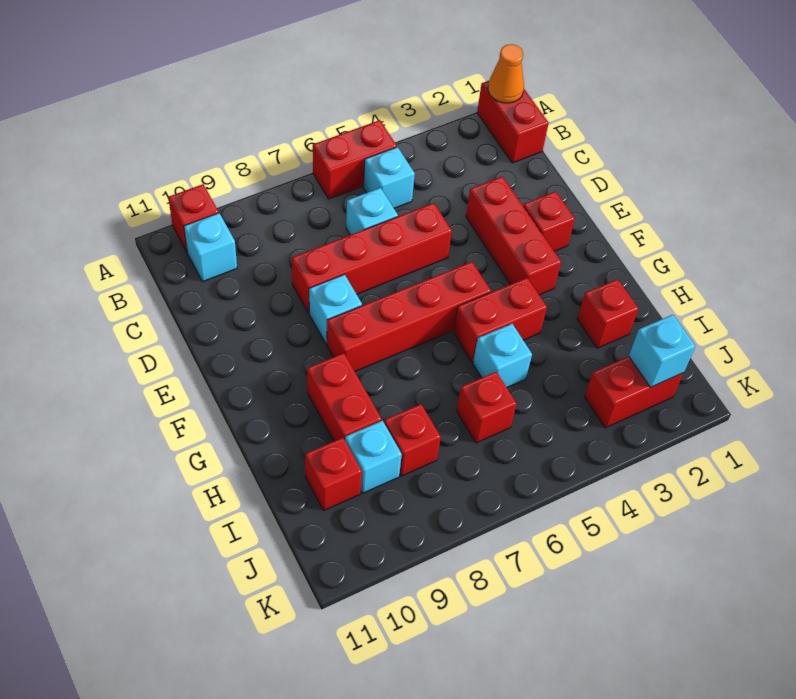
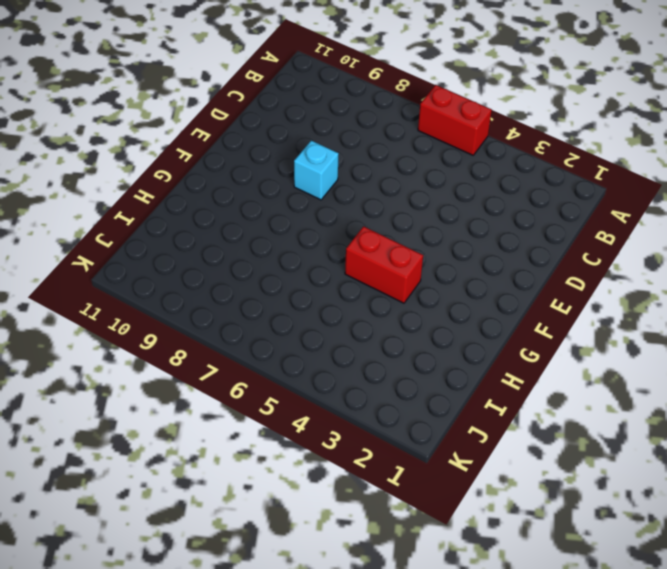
none -> red brick A1:B1 level 1
none -> red brick A10 level 1
none -> cyan brick B5 level 1

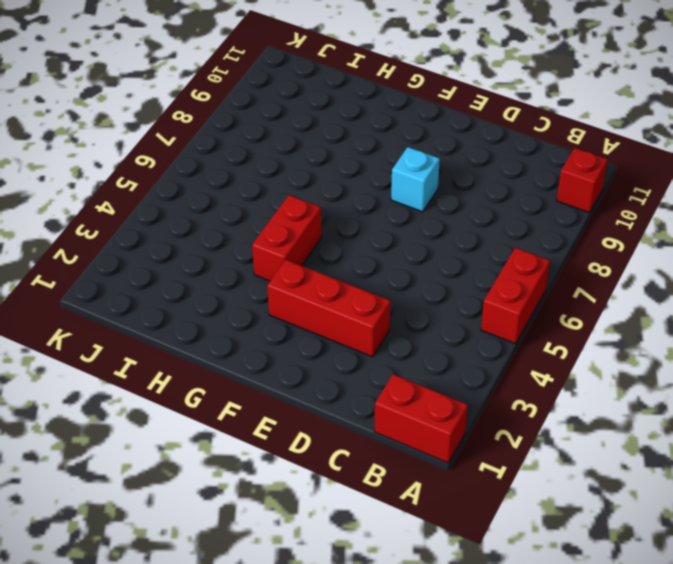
none -> cyan brick B5 level 1
none -> cyan brick B10 level 1
none -> cyan brick C6 level 1

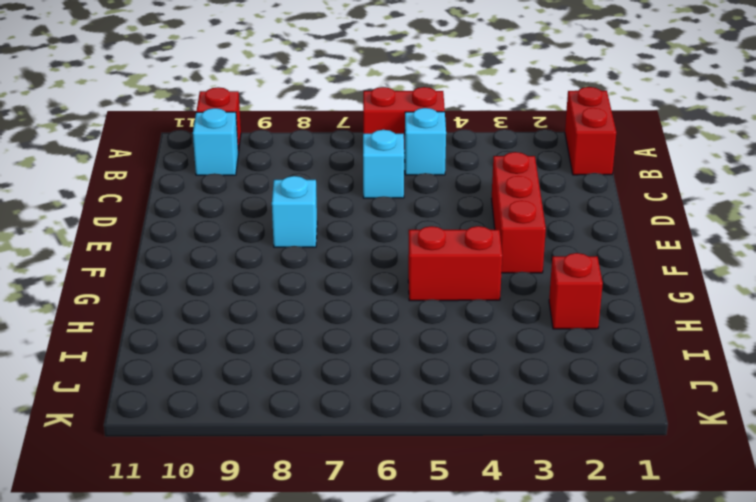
none -> red brick D5:D8 level 1
none -> red brick E2 level 1
none -> red brick F5:F8 level 1

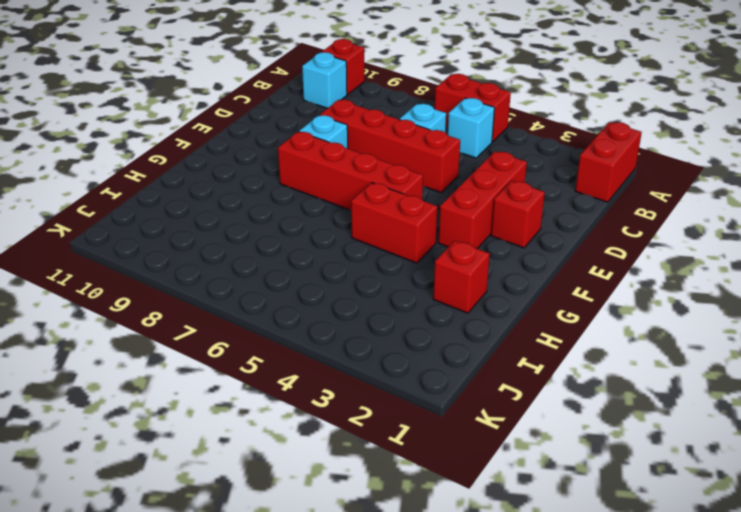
none -> red brick G9:H9 level 1
none -> cyan brick H5 level 1
none -> red brick I6 level 1

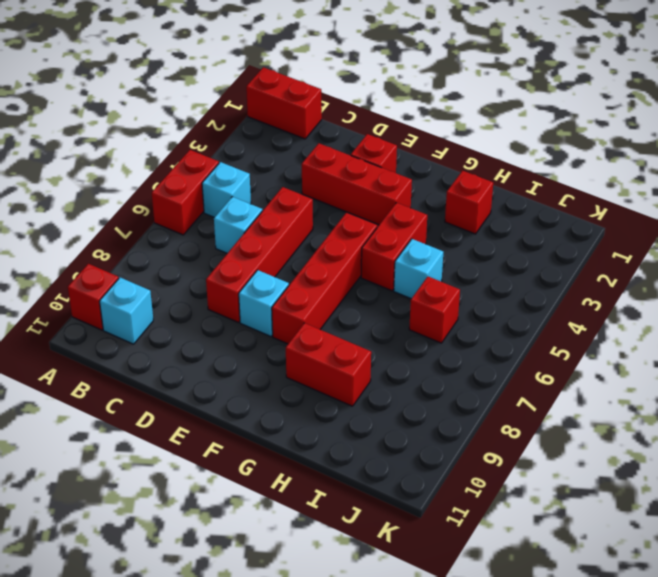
none -> red brick I8 level 1
none -> cyan brick I9 level 1
none -> red brick I10 level 1

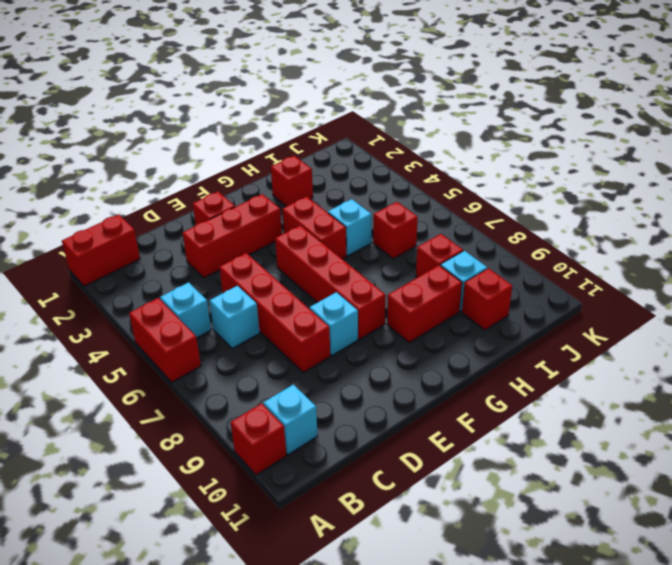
none -> red brick J2:J3 level 1
none -> orange cone A1 level 2
none -> cyan brick J2 level 2

